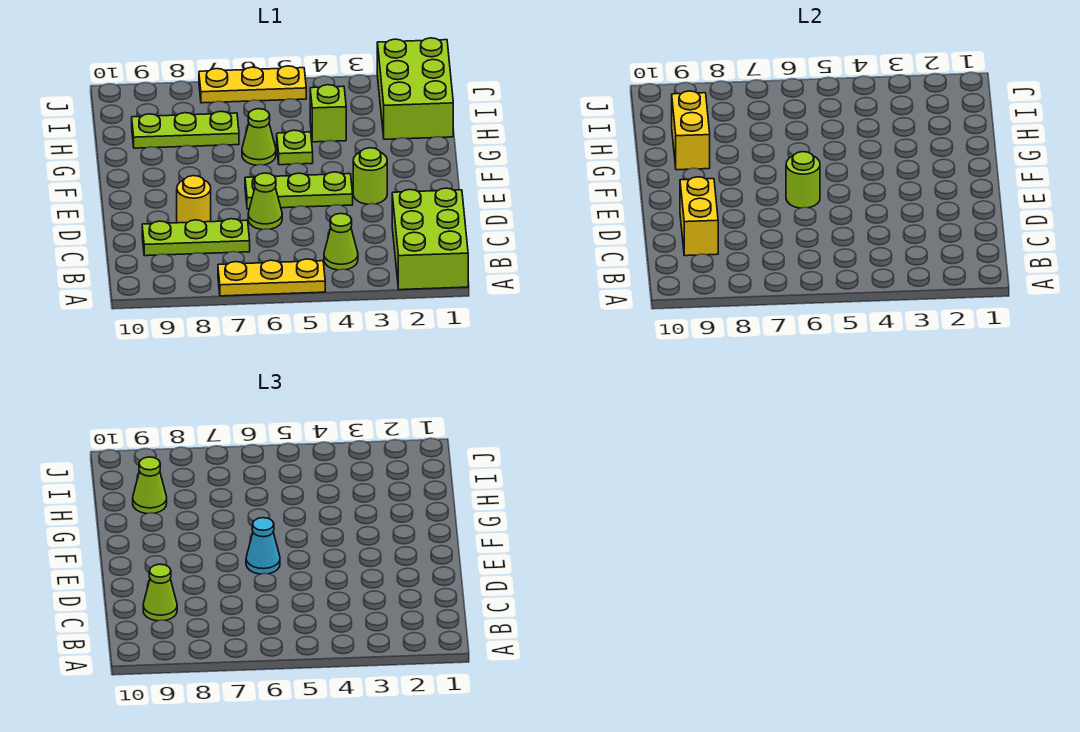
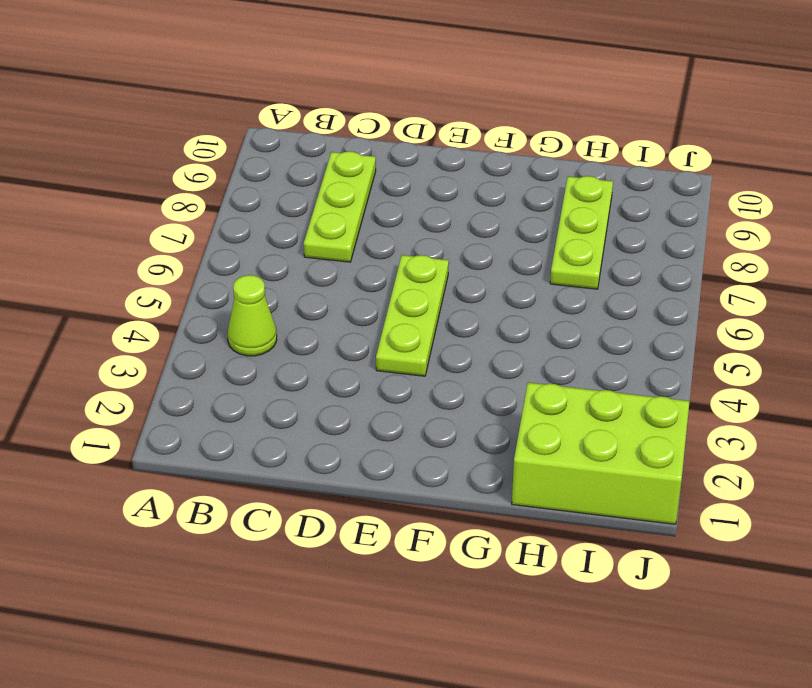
none -> lime brick A1:C2 level 1
none -> yellow plate A5:A7 level 1
none -> lime cone D6 level 1

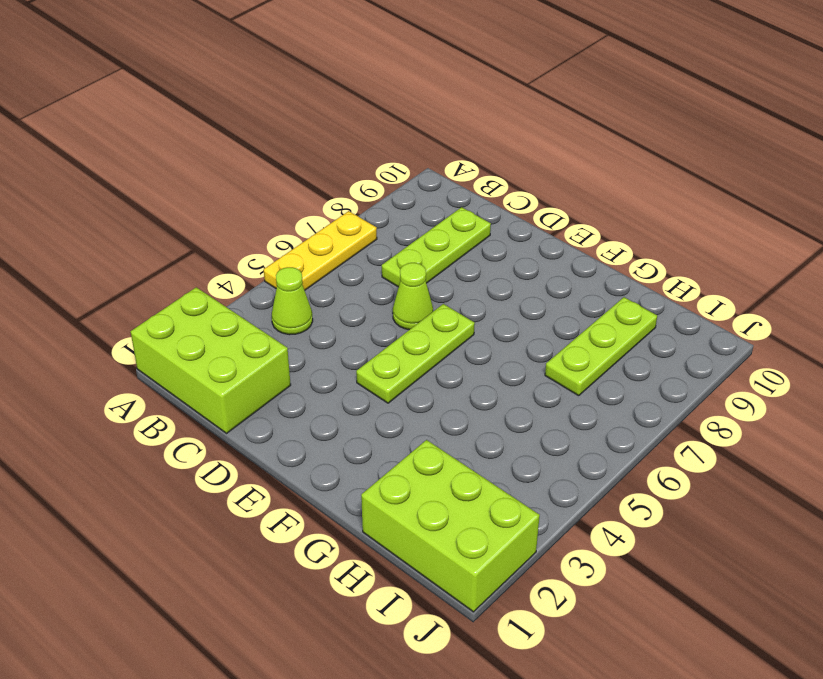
none -> yellow round brick D8 level 1
none -> lime round brick E3 level 1
none -> lime plate G5 level 1

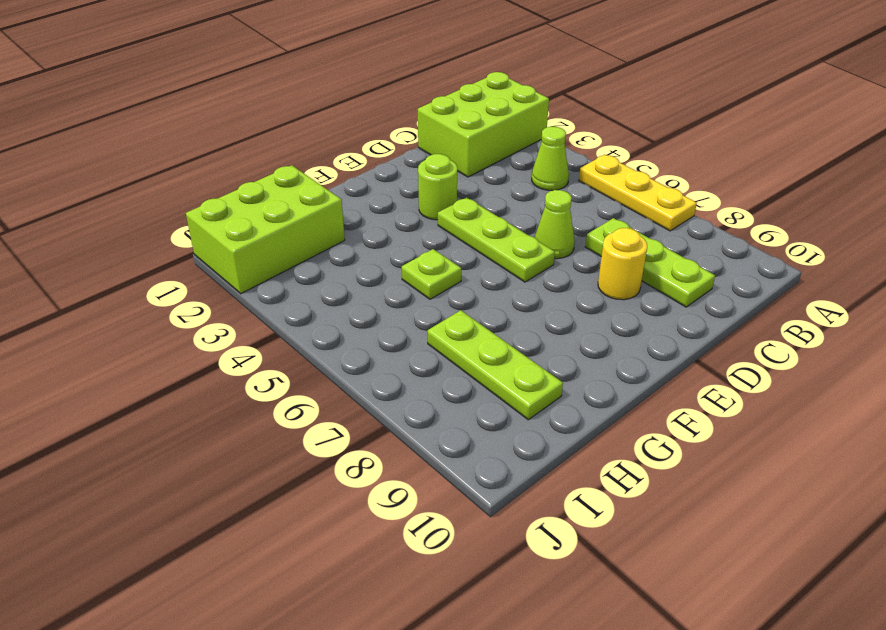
none -> lime cone G6 level 1
none -> lime brick H4 level 1
none -> yellow plate J5:J7 level 1

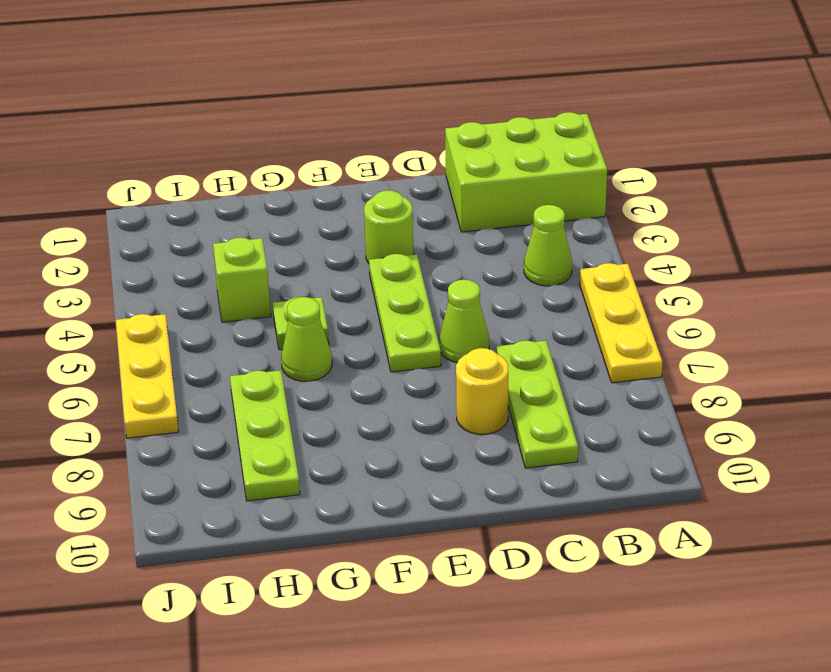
none -> lime brick H1:J2 level 1
none -> yellow brick C9:D9 level 2
none -> lime round brick E6 level 2

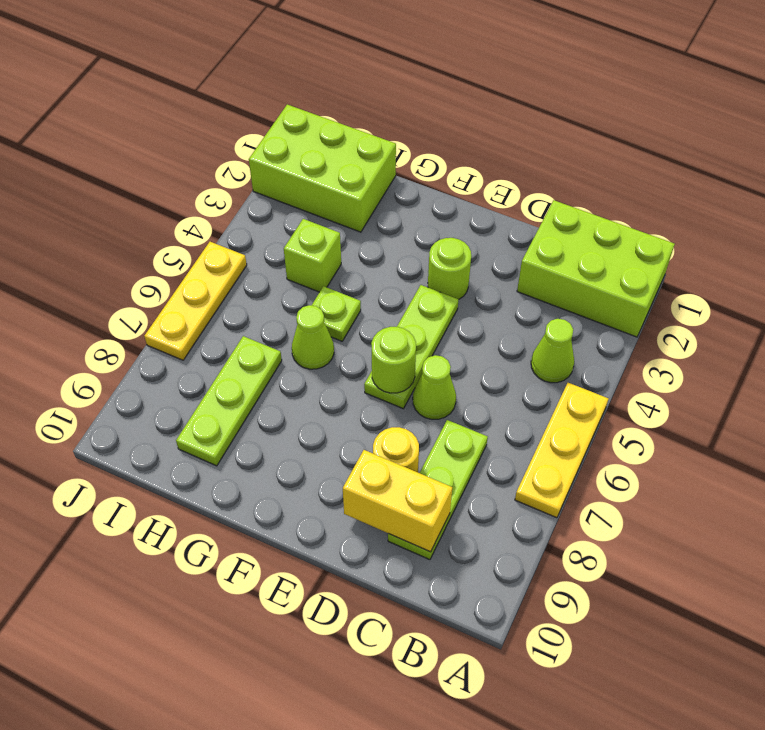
none -> yellow brick G9:H9 level 2
none -> lime cone C9 level 3
none -> cyan cone E6 level 3

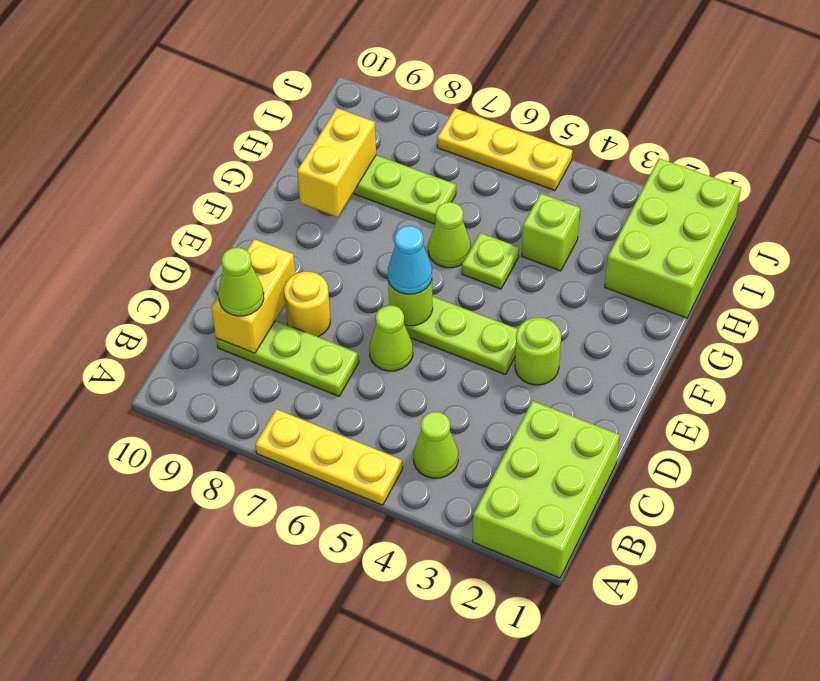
none -> lime cone H9 level 3

